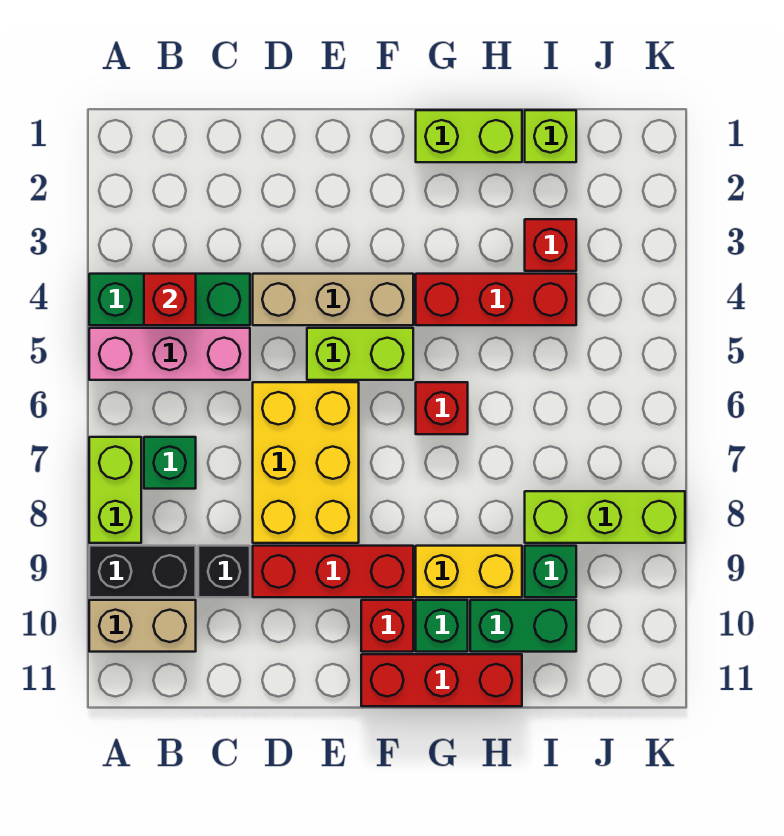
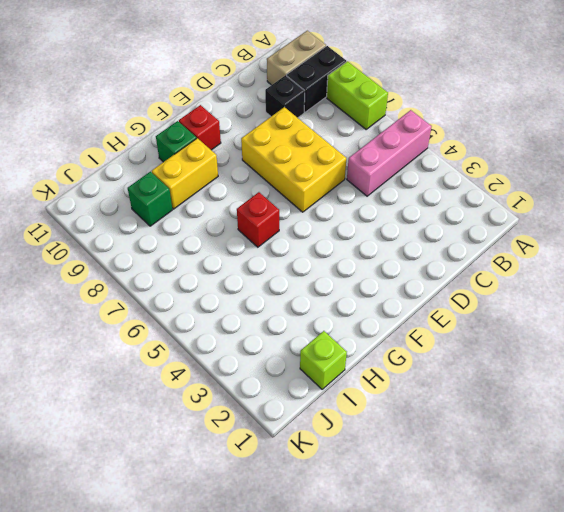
none -> green brick A4:C4 level 1
none -> green brick B7 level 1
none -> tan brick D4:F4 level 1

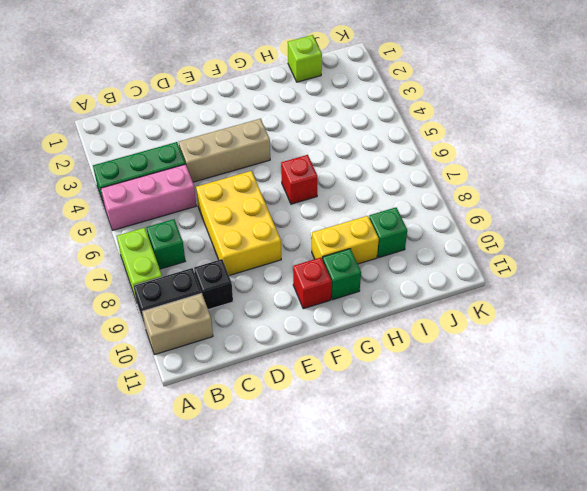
none -> red brick D9:F9 level 1
none -> lime brick E5:F5 level 1
none -> red brick F11:H11 level 1

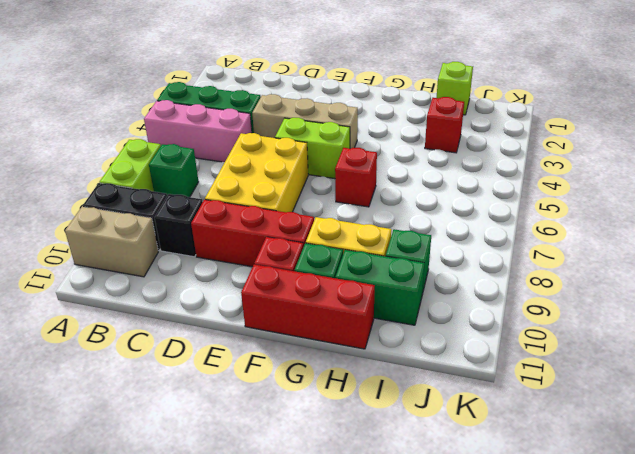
none -> lime brick G1:H1 level 1
none -> red brick G4:I4 level 1
none -> lime brick I8:K8 level 1

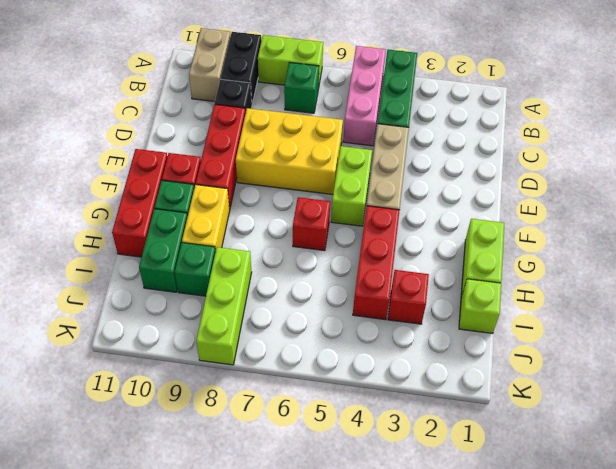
none -> red brick B4 level 2

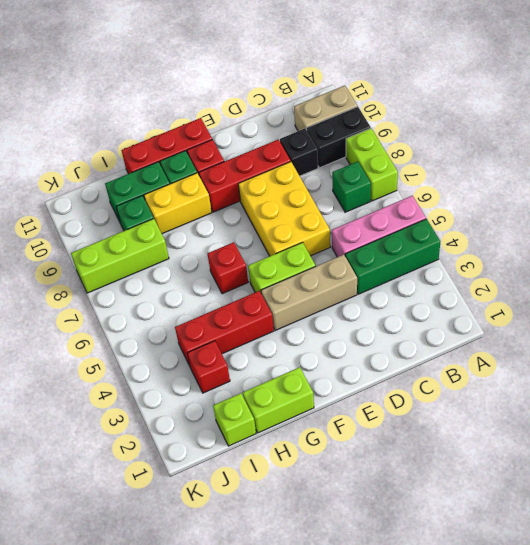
none -> red brick B4 level 2

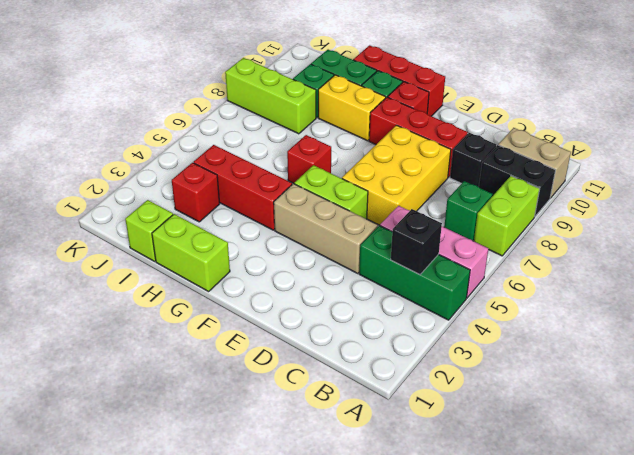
black brick B4 level 2 -> red brick B4 level 2

